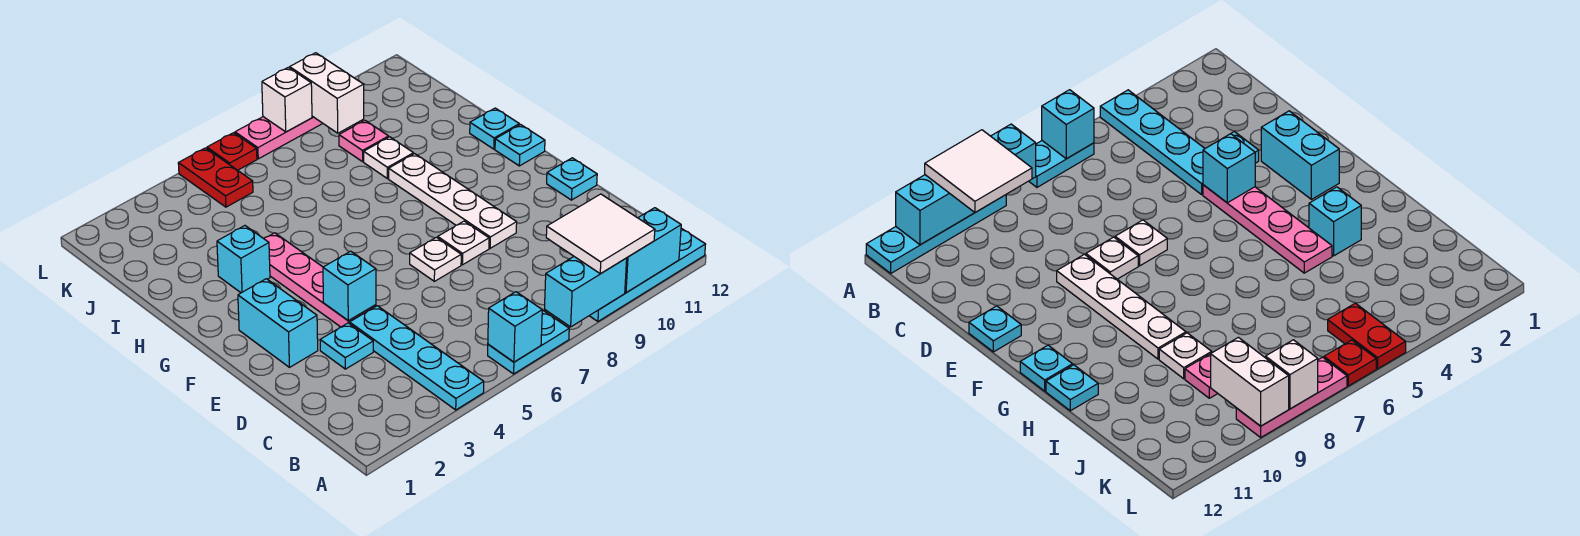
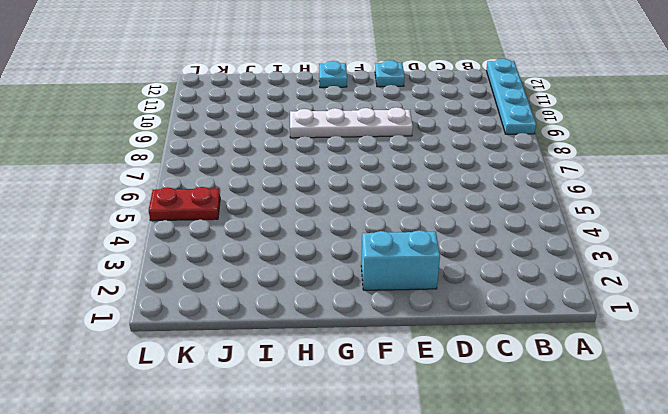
none -> cyan plate A4:D4 level 1
none -> cyan plate A6:A7 level 1
none -> cyan plate D3 level 1

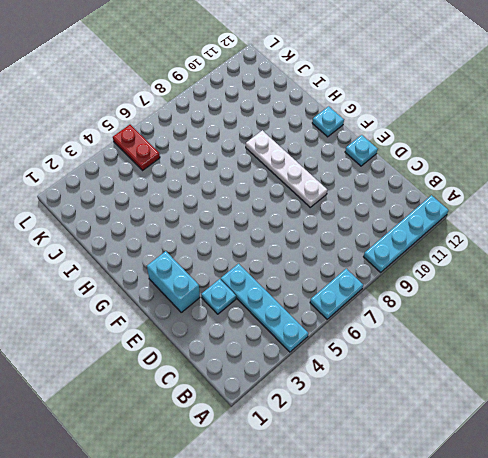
none -> pink plate E4:H4 level 1
none -> white plate E7 level 1
none -> white plate E8 level 1

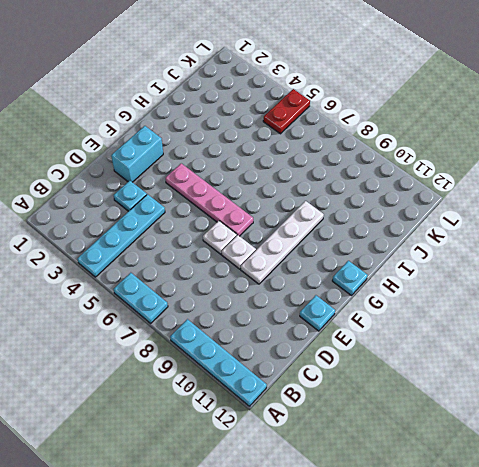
pink plate F4:F7 level 1 -> pink plate E4:H4 level 1
none -> cyan brick H3 level 1
none -> cyan plate H12 level 1
none -> white plate I9 level 1

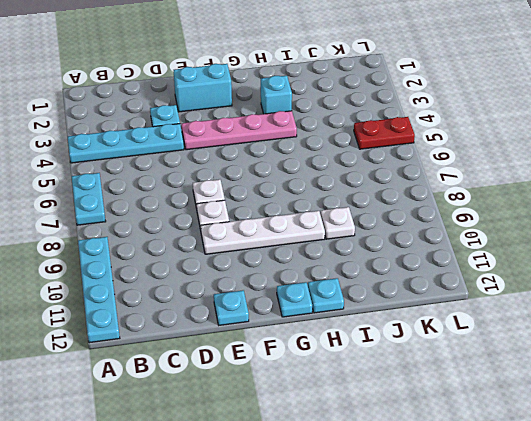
none -> pink plate J9 level 1
none -> red plate L6 level 1
none -> pink plate L7:L9 level 1

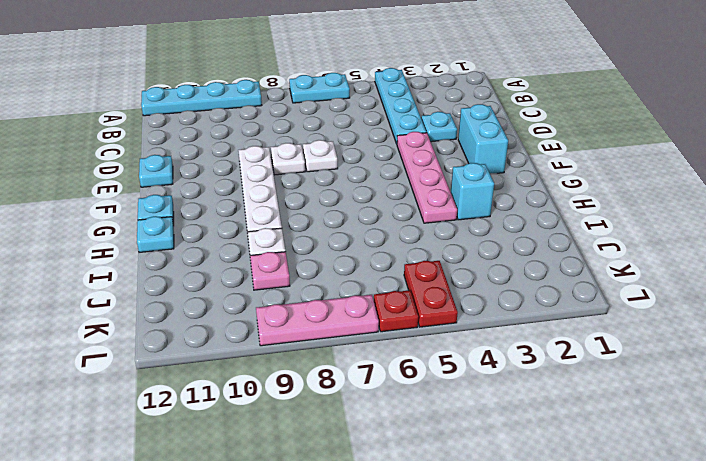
none -> cyan brick A6 level 2
none -> cyan brick A8:A9 level 2
none -> cyan brick A10:A11 level 2

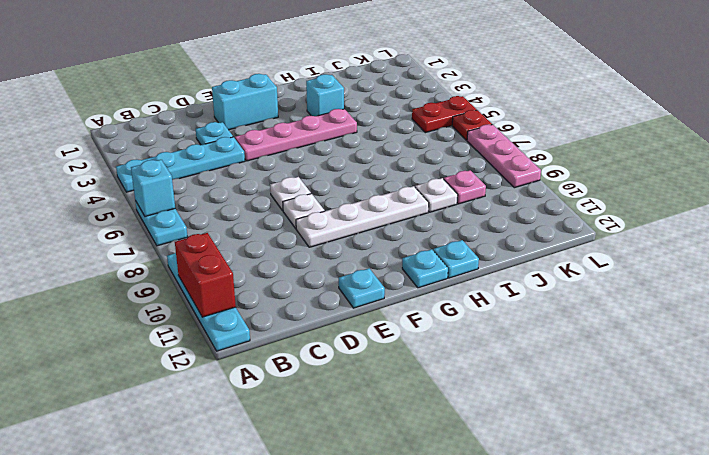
red brick A10:A11 level 2 -> cyan brick A10:A11 level 2
none -> cyan brick A8:A9 level 2
none -> cyan brick E4 level 2
none -> white brick K9:L9 level 2

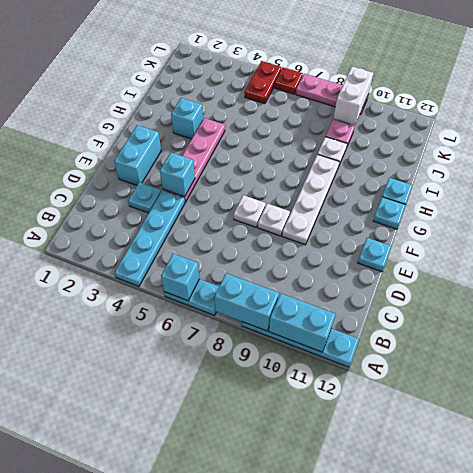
none -> white brick L8 level 2
none -> white tile A9:B10 level 3

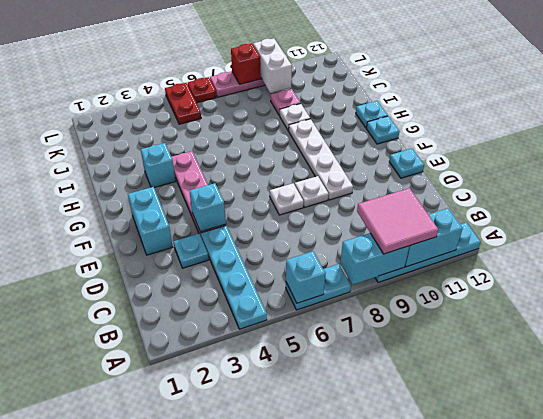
pink tile A9:B10 level 3 -> white tile A9:B10 level 3
red brick L8 level 2 -> white brick L8 level 2

